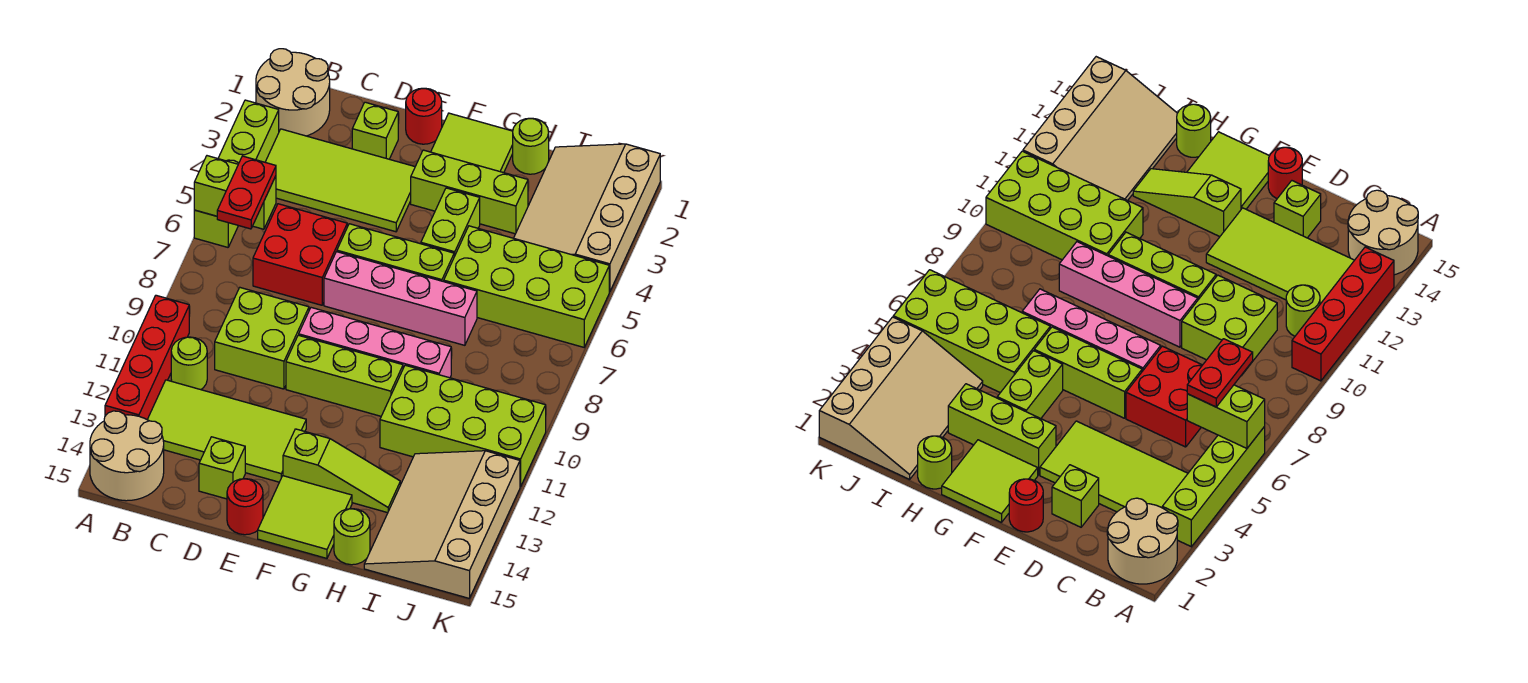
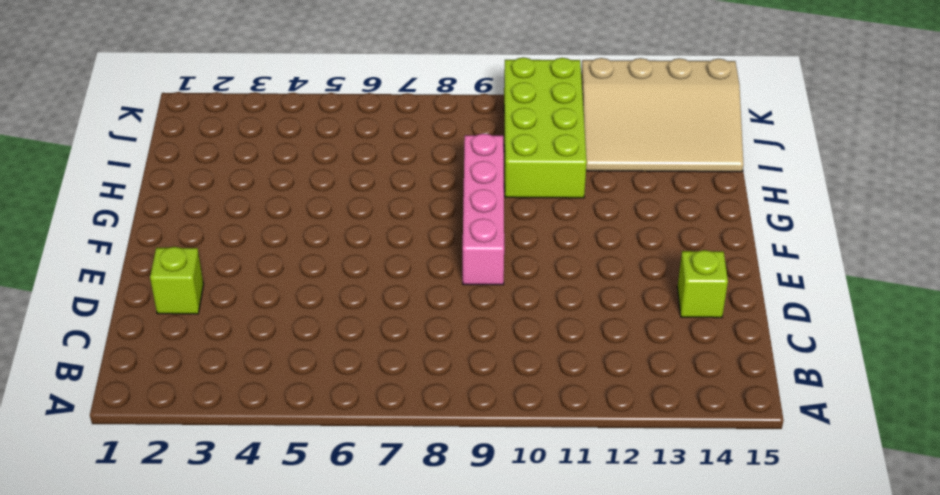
none -> tan round brick A1:B2 level 1
none -> lime brick A3:A6 level 1
none -> red brick A10:A13 level 1
none -> tan round brick A14:B15 level 1

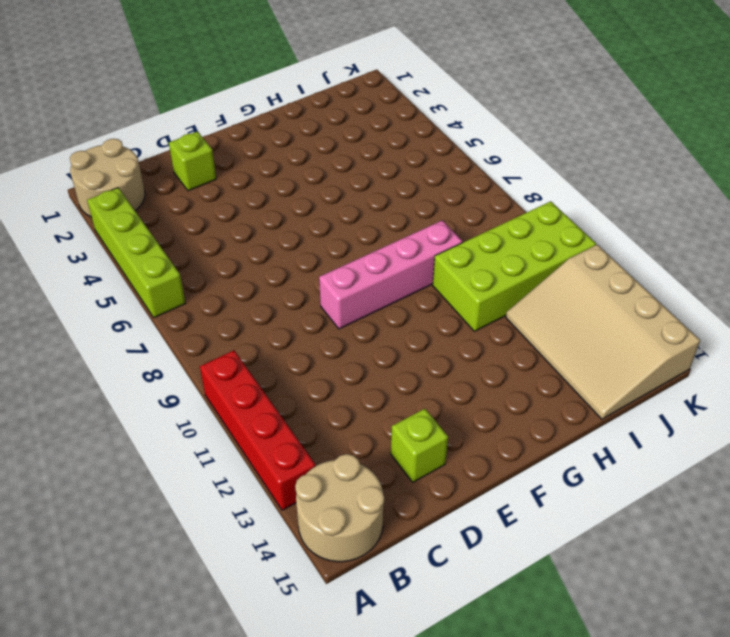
none -> lime tile B3:E4 level 1
none -> lime round brick B11 level 1
none -> lime tile B12:E13 level 1
none -> red brick C6:D7 level 1

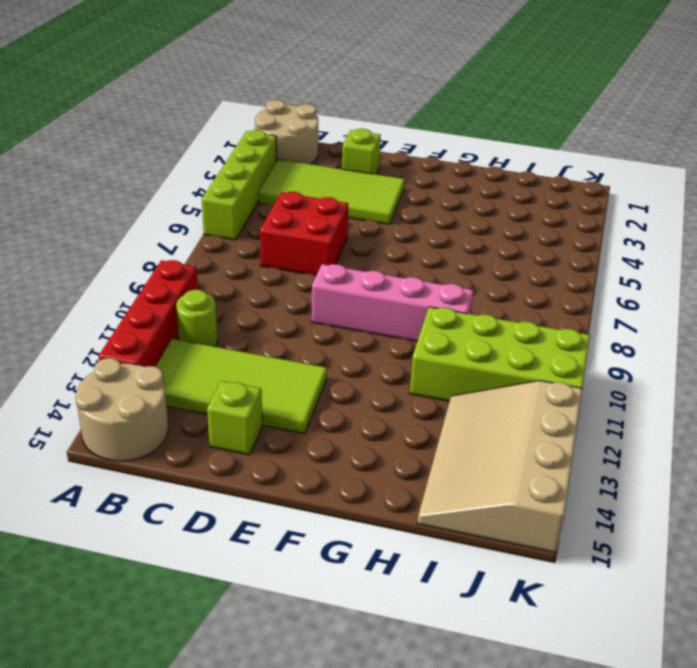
none -> lime brick C9:D10 level 1
none -> red round brick E1 level 1
none -> lime brick E6:G6 level 1
none -> pink brick E7:H7 level 1

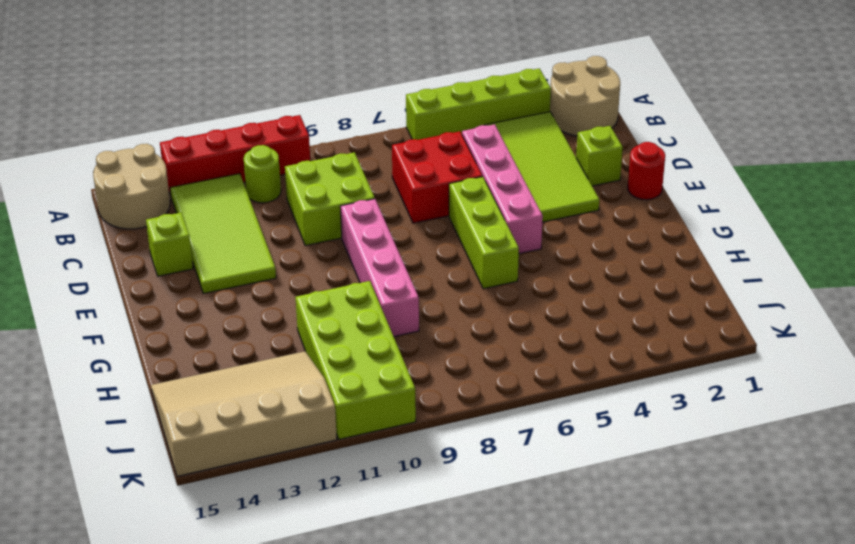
pink brick C5:F5 level 1 -> pink brick E7:H7 level 1
none -> lime brick E10:G10 level 1
none -> red round brick E15 level 1
none -> lime tile F1:G2 level 1
none -> lime brick F3:H3 level 1

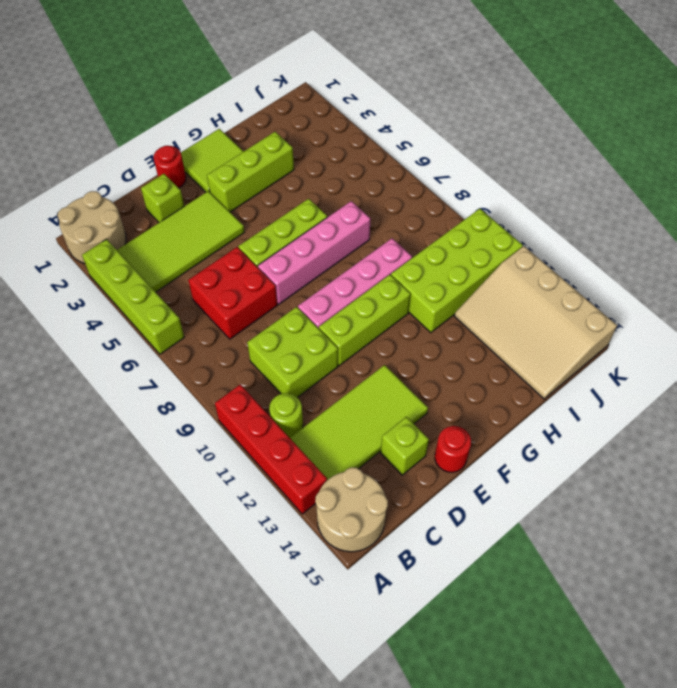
none -> lime slope F13:H13 level 1 top F
none -> lime tile F14:G15 level 1
none -> lime brick G4:G5 level 1
none -> lime round brick H1 level 1

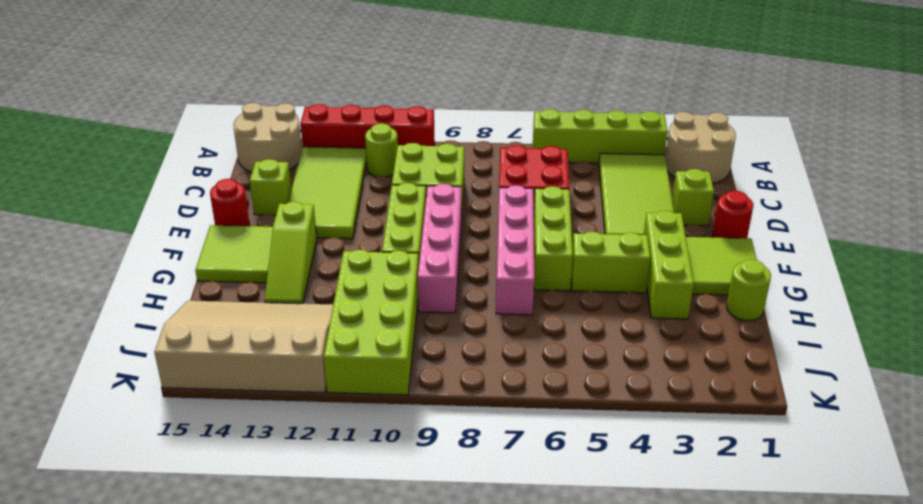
none -> lime brick H5:K6 level 1
none -> lime round brick H15 level 1
none -> tan slope I1:K4 level 1 top K
none -> lime brick A6:B6 level 2

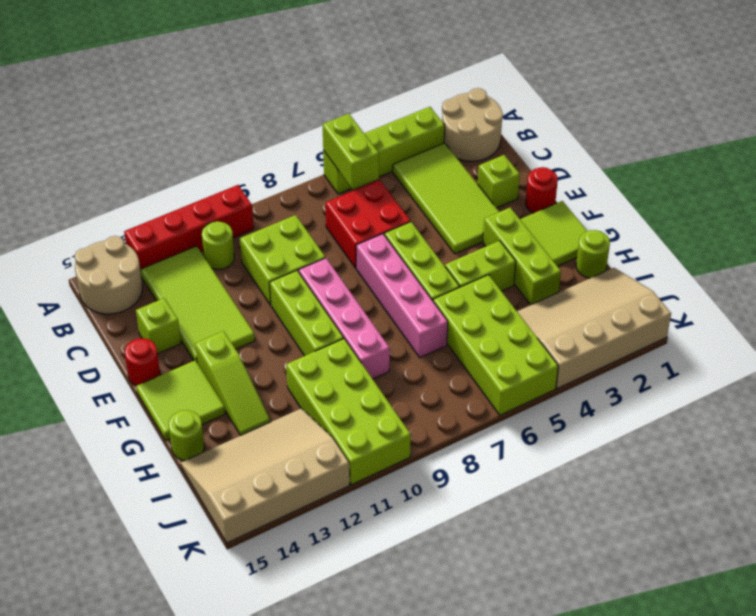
none -> red plate B6:B7 level 3

